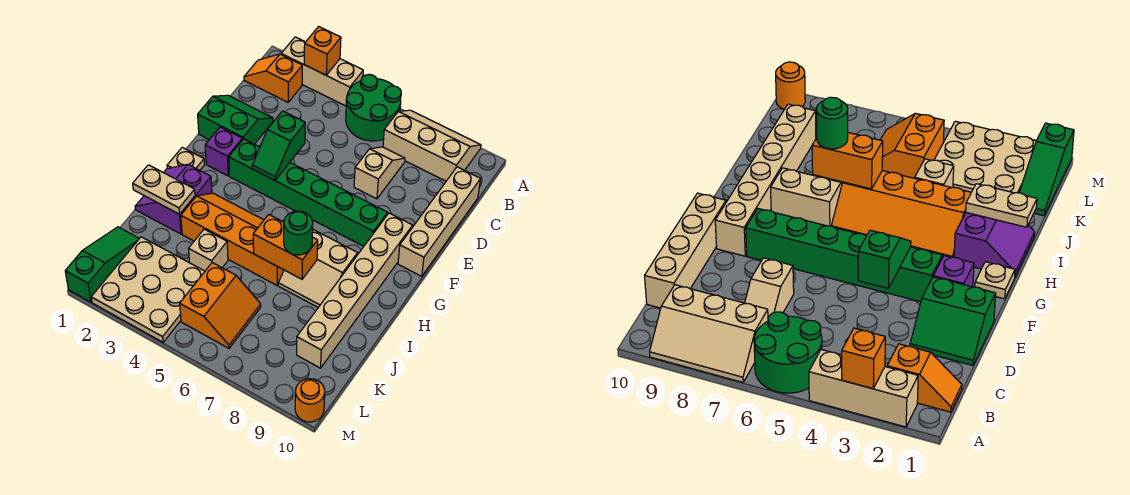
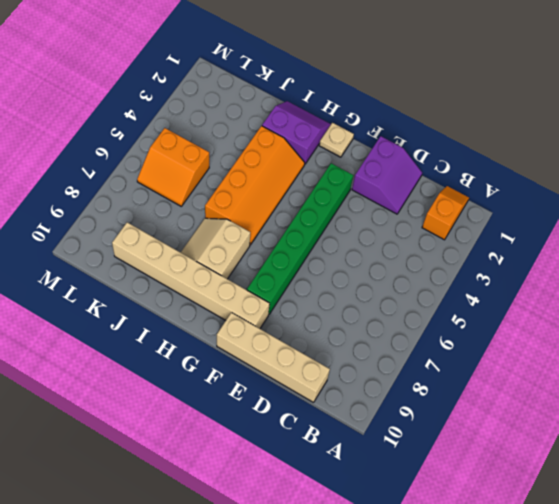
purple slope D1:E2 level 1 top E -> green slope D1:E2 level 1 top E
none -> tan brick A2:A4 level 1
none -> green round brick A5:B6 level 1
none -> tan slope A7:B9 level 1 top B

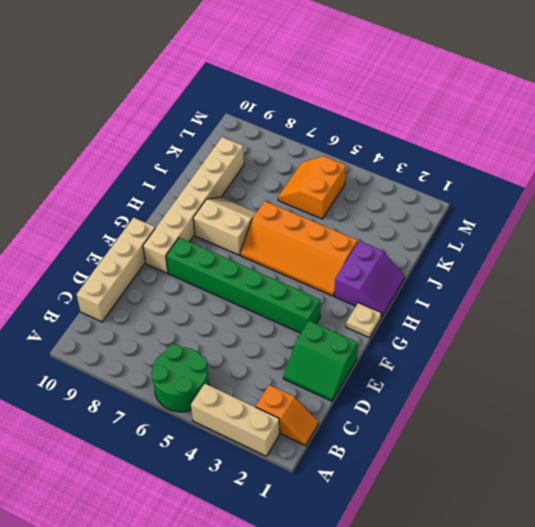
none -> tan slope A7:B9 level 1 top B
none -> tan slope C7:D7 level 1 top D
none -> purple brick F2 level 1

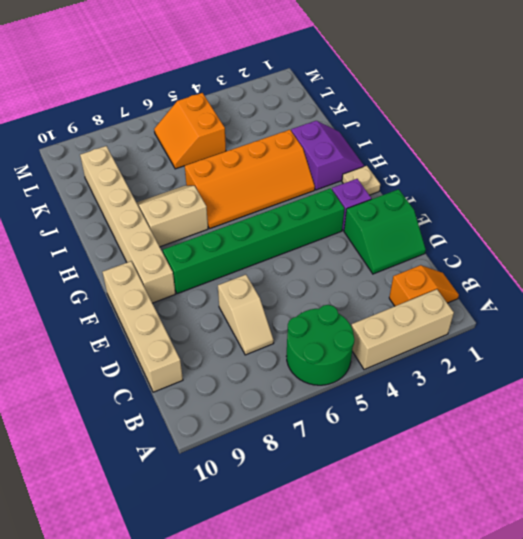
none -> tan slope A7:B9 level 1 top B
none -> tan brick J4 level 1
none -> green slope K1:M1 level 1 top M

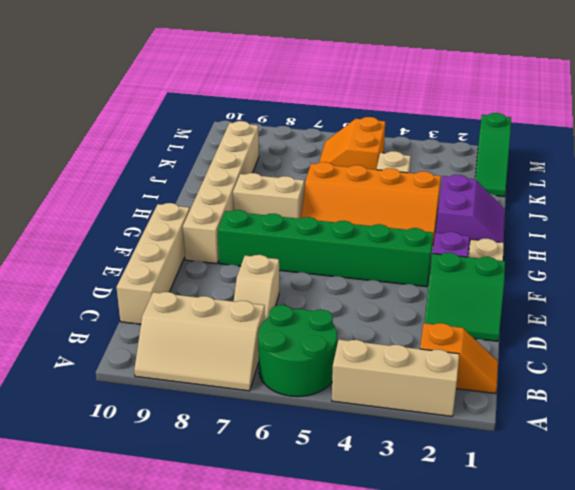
none -> tan plate K2:M4 level 1
none -> orange round brick M10 level 1
none -> orange brick A3 level 2

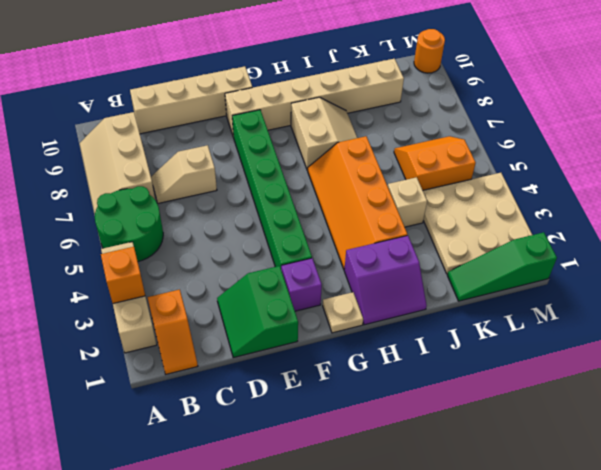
none -> green slope E4:F4 level 2 top E
none -> tan plate I1:I2 level 2
none -> orange brick I6:I7 level 2

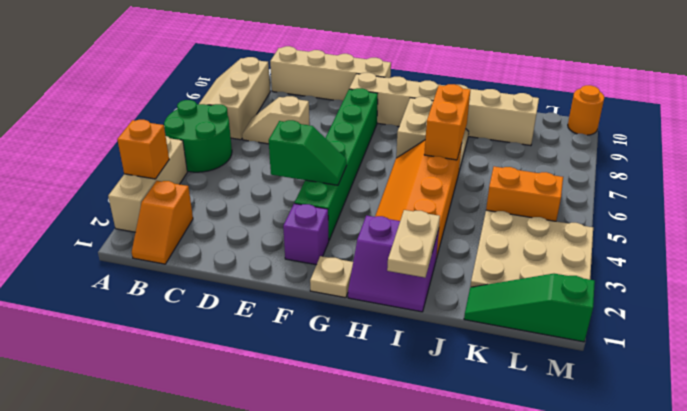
none -> green slope D1:E2 level 1 top E
none -> tan brick J4 level 1
none -> green round brick I7 level 3

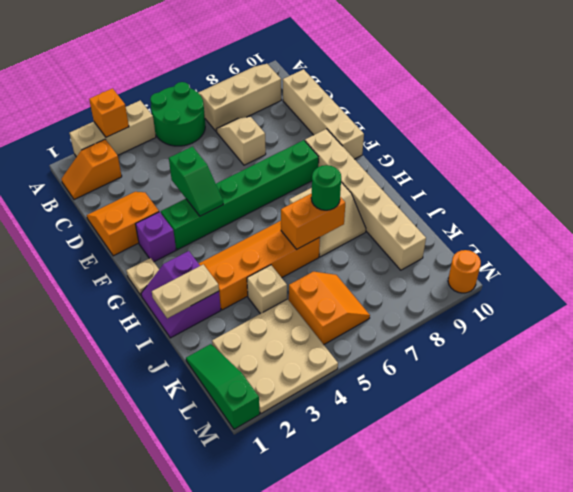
orange slope D1:E2 level 1 top E -> green slope D1:E2 level 1 top E

